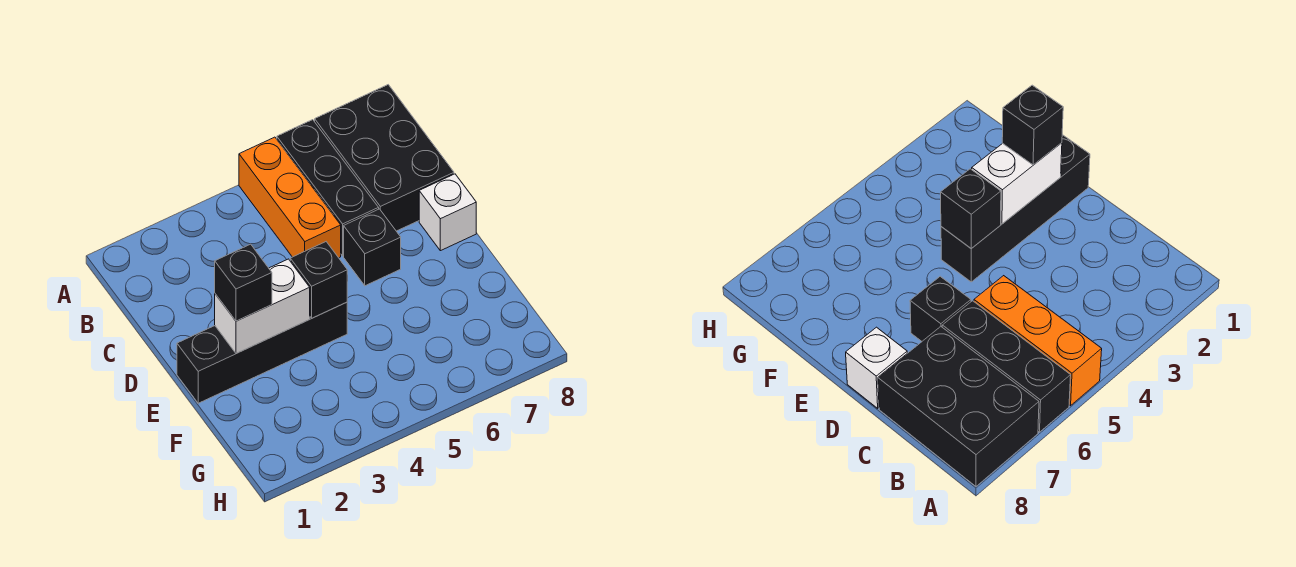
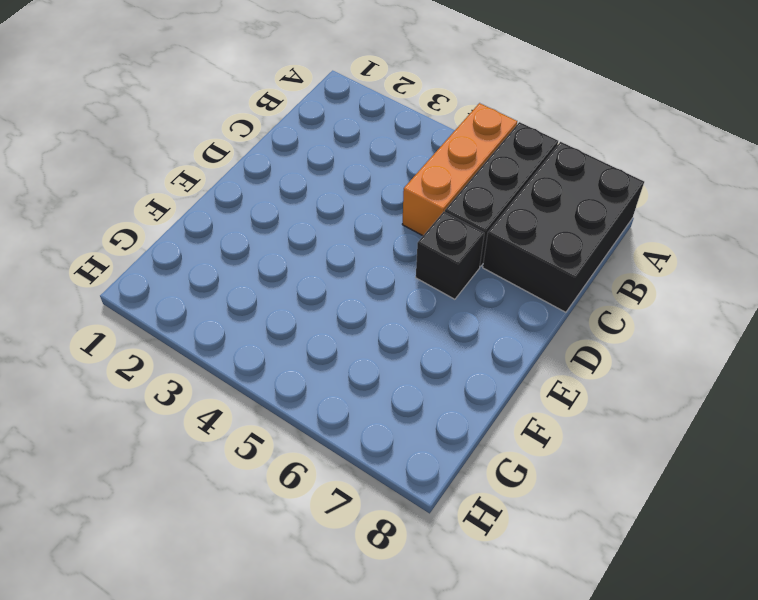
none -> white brick D8 level 1
none -> black brick E1:E4 level 1

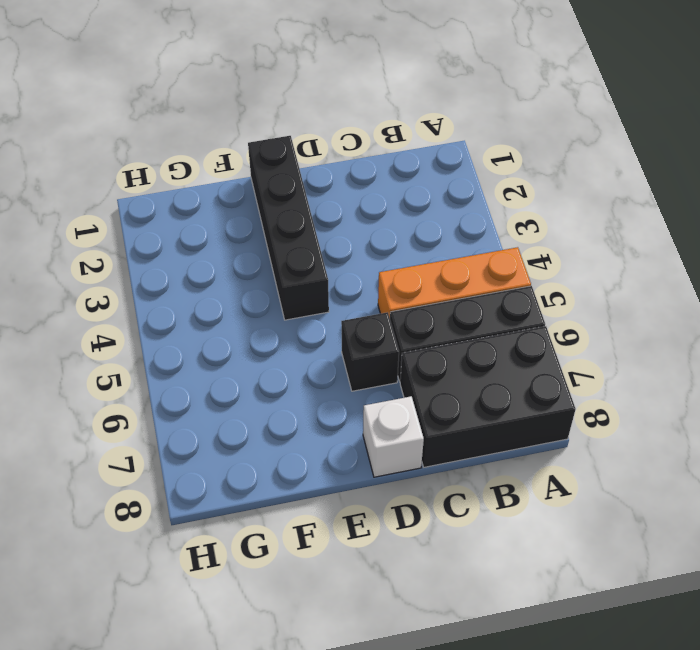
none -> white brick E2:E3 level 2
none -> black brick E4 level 2

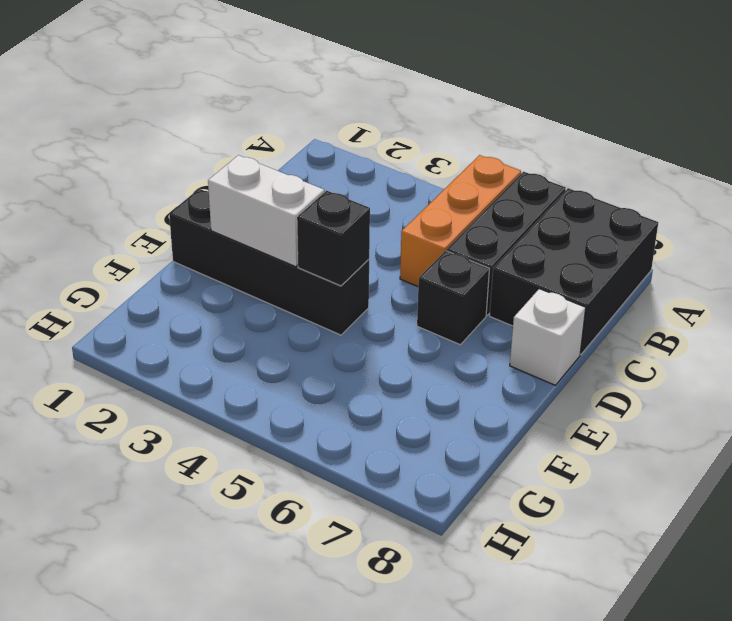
none -> black brick E2 level 3

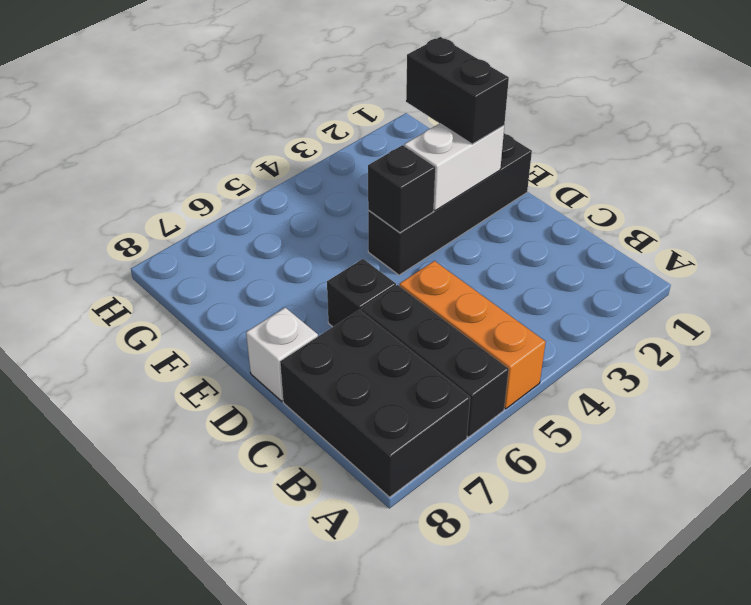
black brick E2:F2 level 3 -> black brick E2 level 3

